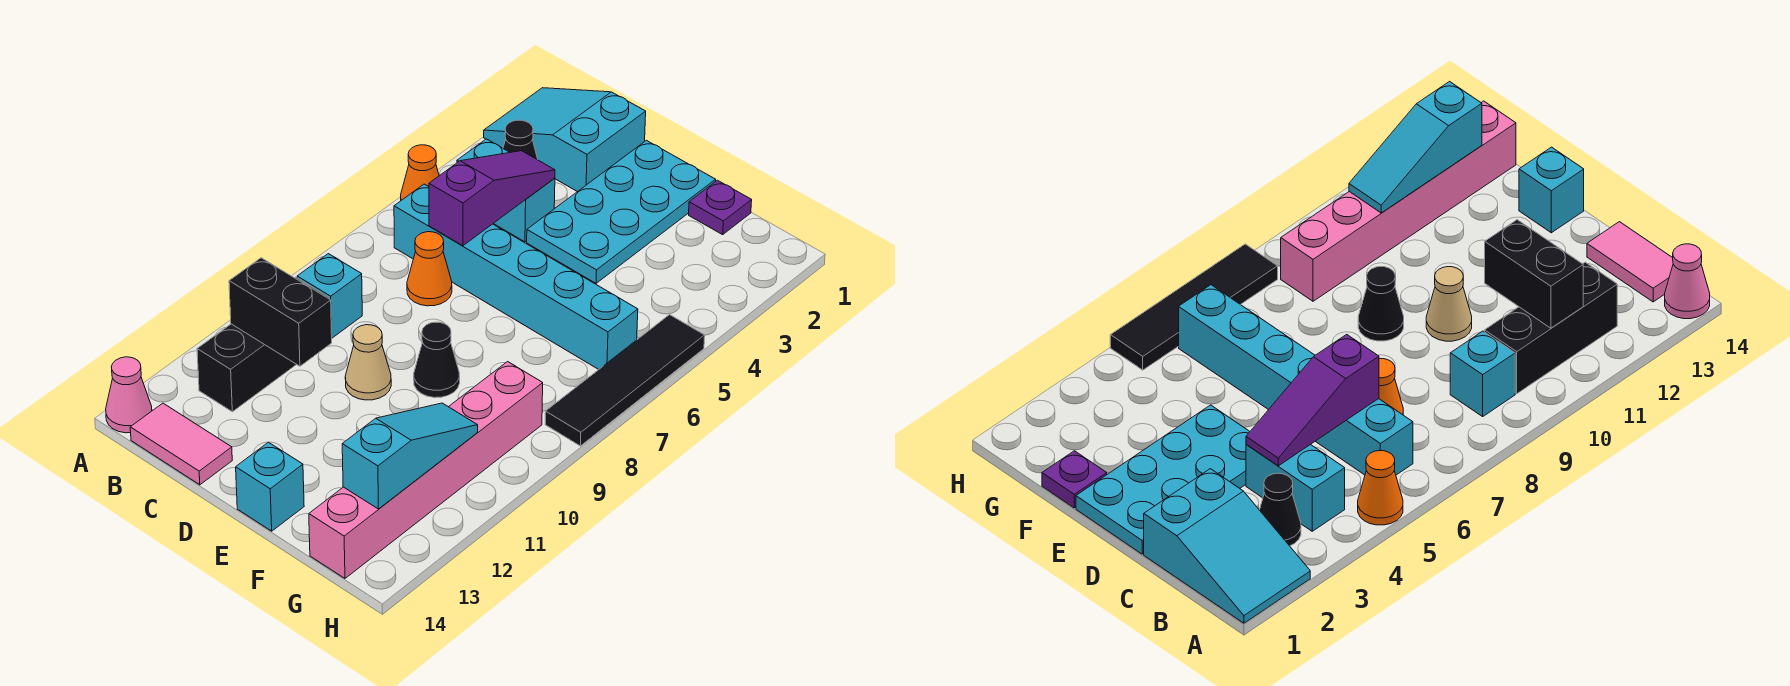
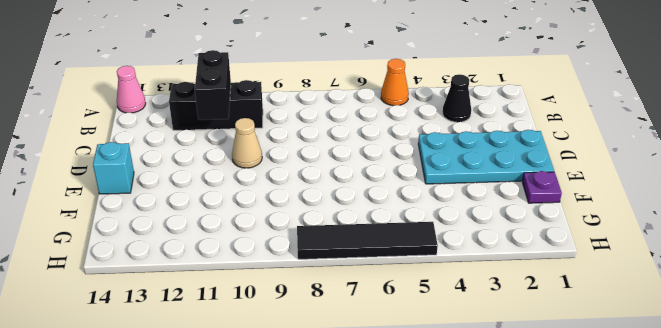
none -> cyan slope A1:C2 level 1 top C
none -> cyan brick B4:C4 level 1
none -> cyan brick B6:G6 level 1

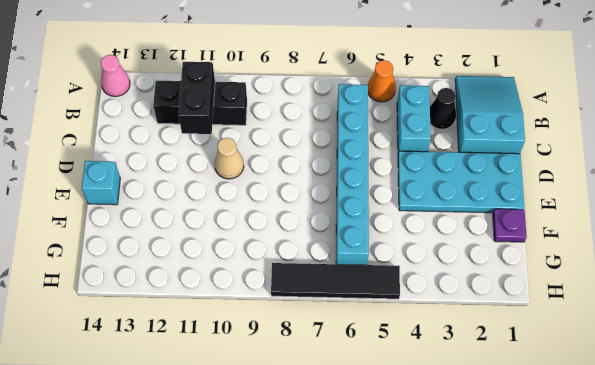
none -> cyan brick B9 level 1
none -> pink tile B14:C14 level 1
none -> orange cone C7 level 1

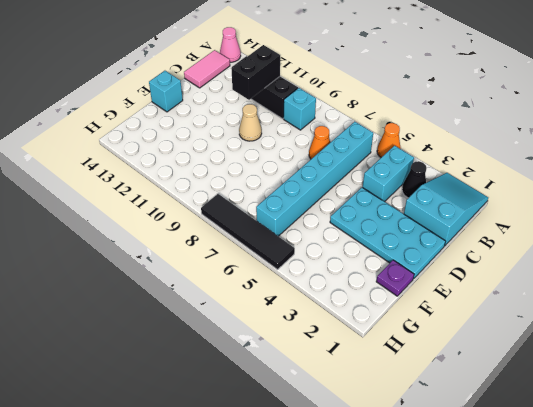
none -> black cone E9 level 1
none -> pink brick G9:G14 level 1
none -> purple slope C4:C6 level 2 top 6

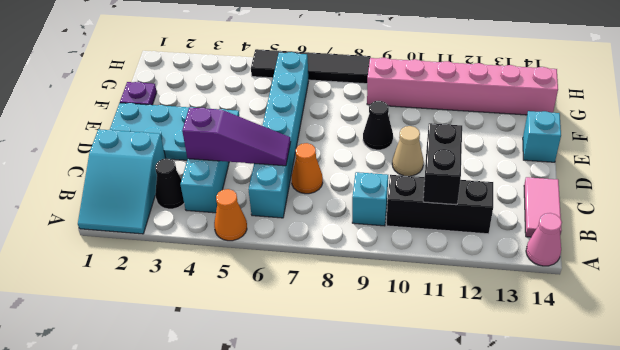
purple slope C4:C6 level 2 top 4 -> purple slope C4:C6 level 2 top 6
none -> cyan slope G11:G13 level 2 top 13

